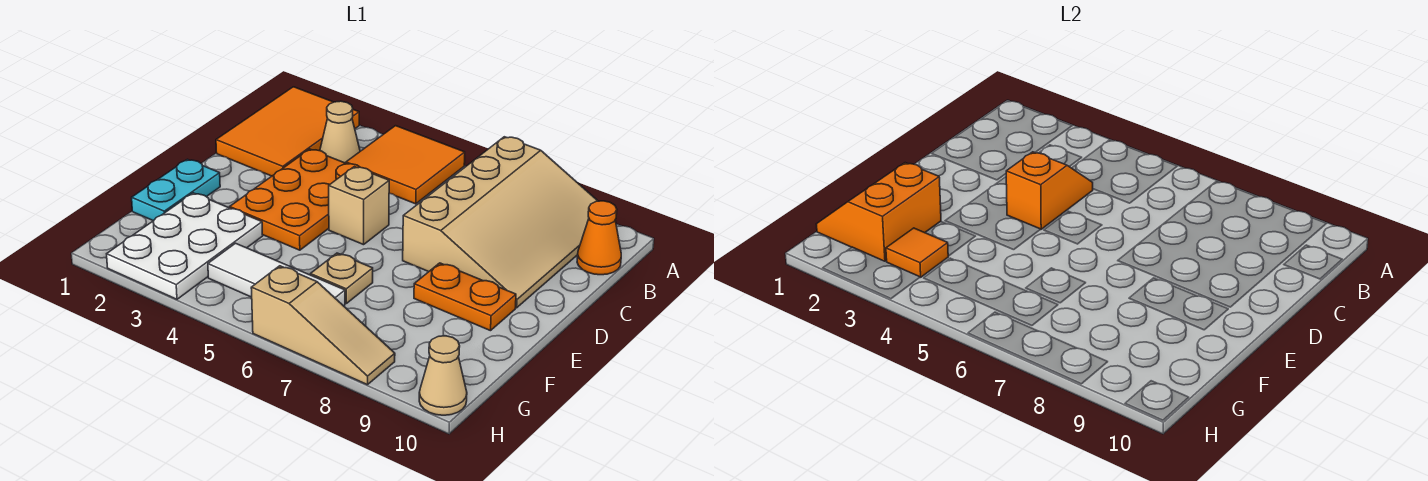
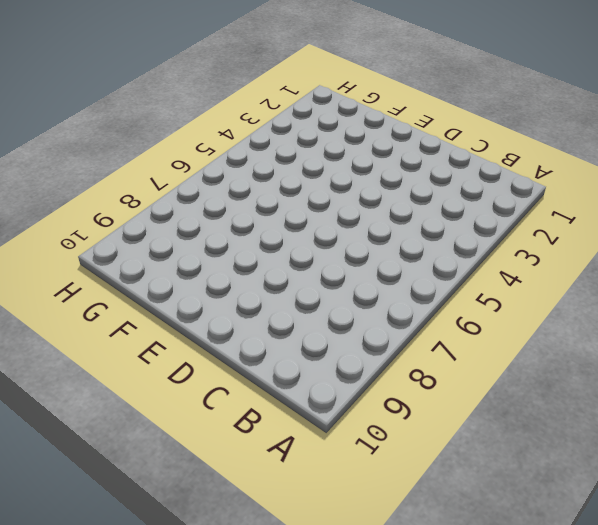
none -> orange tile A1:C2 level 1
none -> orange tile A4:B5 level 1
none -> tan slope A7:D9 level 1 top 7

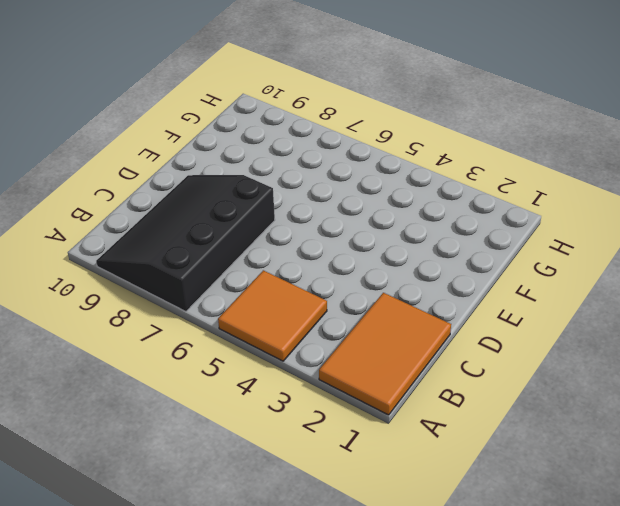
black slope A7:D9 level 1 top 7 -> tan slope A7:D9 level 1 top 7
none -> tan cone B3 level 1
none -> orange cone B10 level 1
none -> orange plate C3:E4 level 1

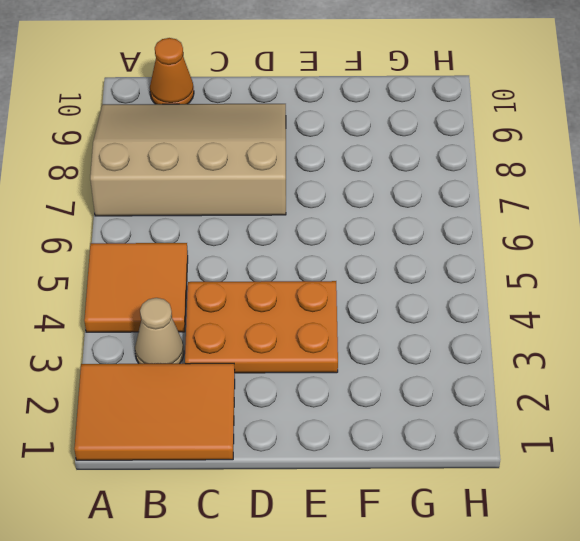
none -> tan brick D5 level 1
none -> cyan plate E1:F1 level 1
none -> orange plate E8:E9 level 1

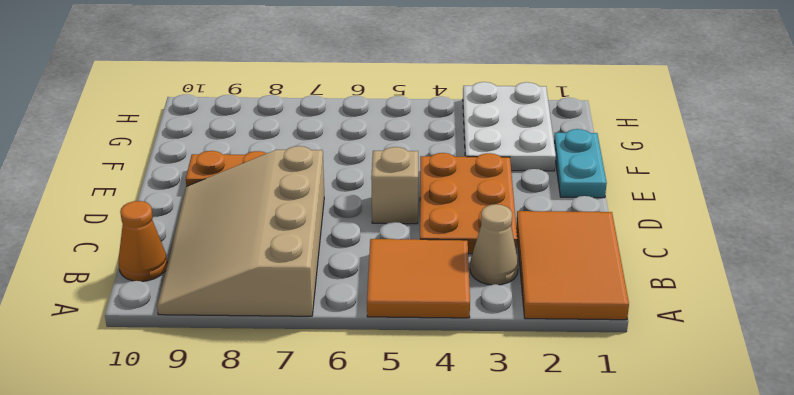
none -> tan plate F6 level 1
none -> white tile G4:G6 level 1
none -> tan slope H6:H8 level 1 top 6

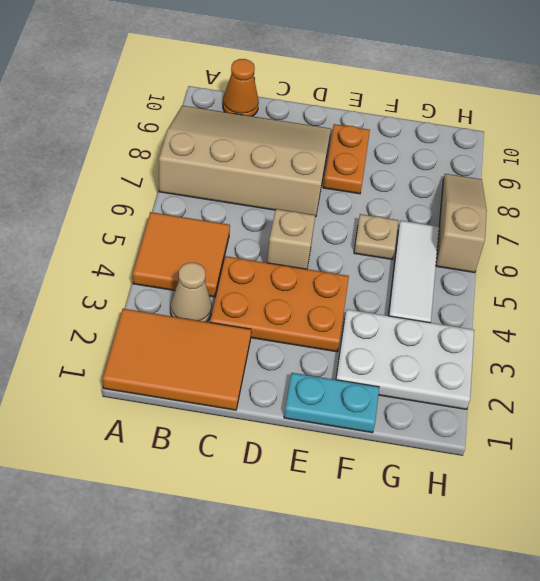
none -> tan cone H10 level 1
none -> orange slope C4:D4 level 2 top D
none -> orange slope F1:G2 level 2 top 2

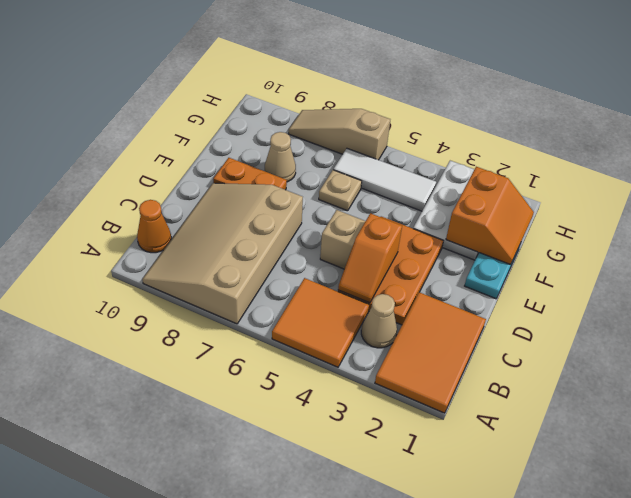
tan cone F8 level 1 -> tan cone H10 level 1
none -> orange tile G3 level 2

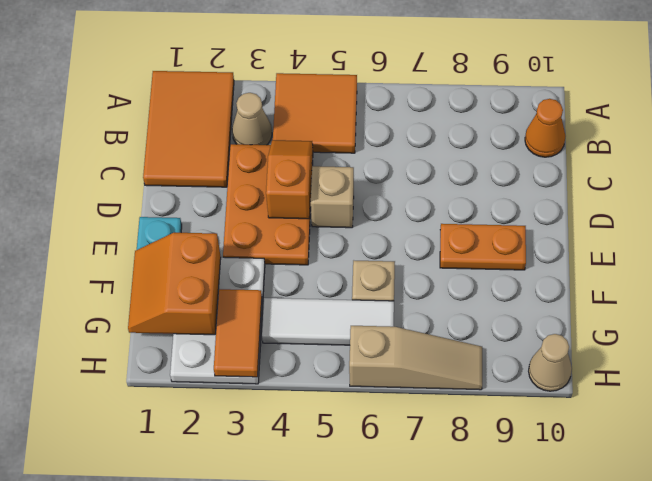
orange tile G3:H3 level 2 -> orange tile G3 level 2
none -> tan slope A7:D9 level 1 top 7

